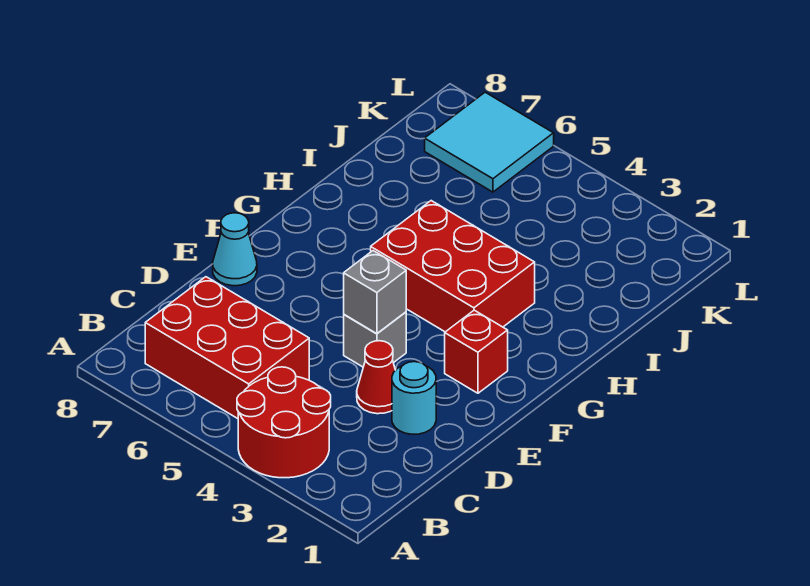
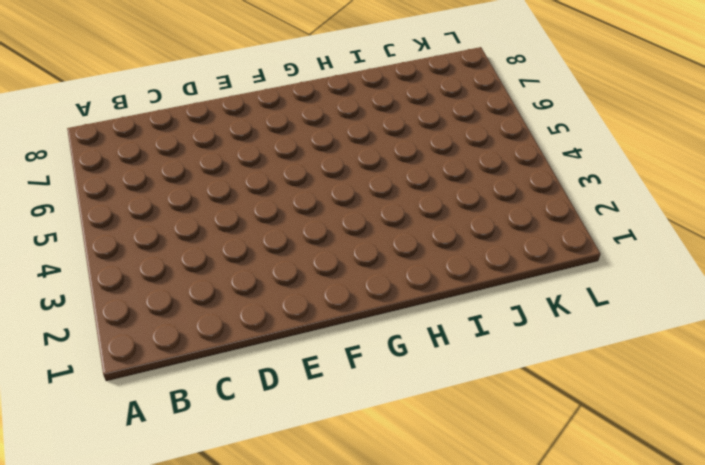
none -> red round brick A3:B4 level 1
none -> red brick B5:C7 level 1

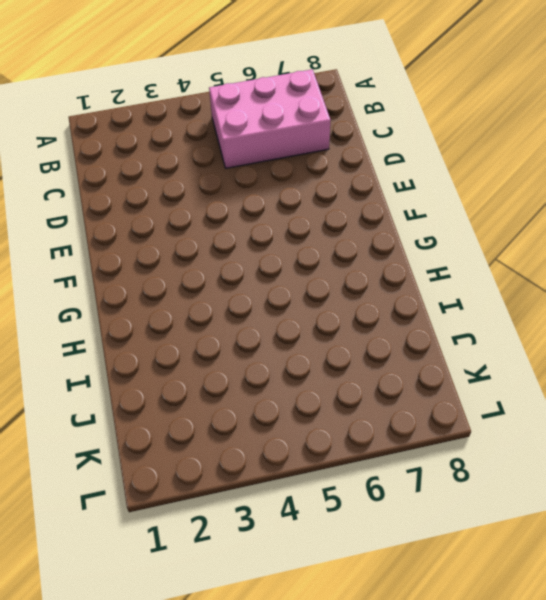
pink brick B5:C7 level 1 -> red brick B5:C7 level 1
none -> red round brick A3:B4 level 1
none -> cyan round brick D2 level 1

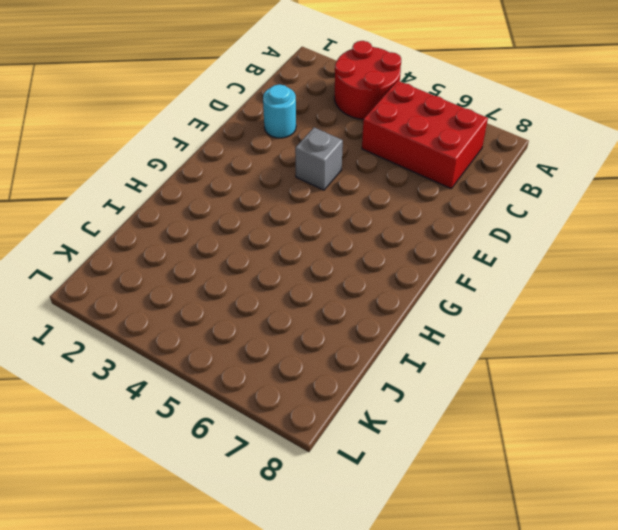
none -> red cone D3 level 1
none -> cyan cone E8 level 1

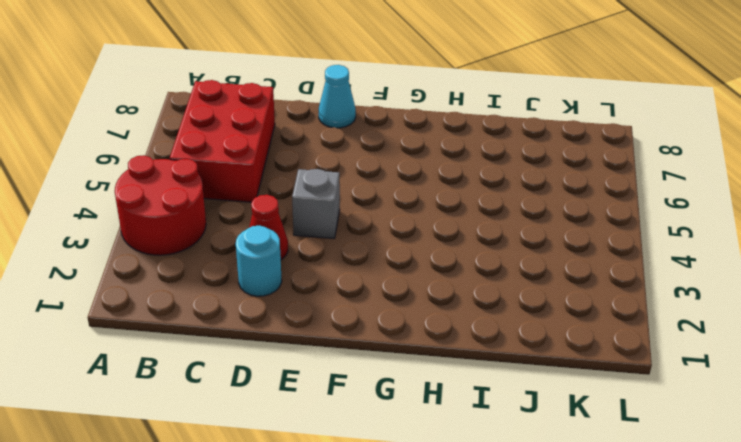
none -> red brick F2 level 1
none -> red brick G3:H5 level 1

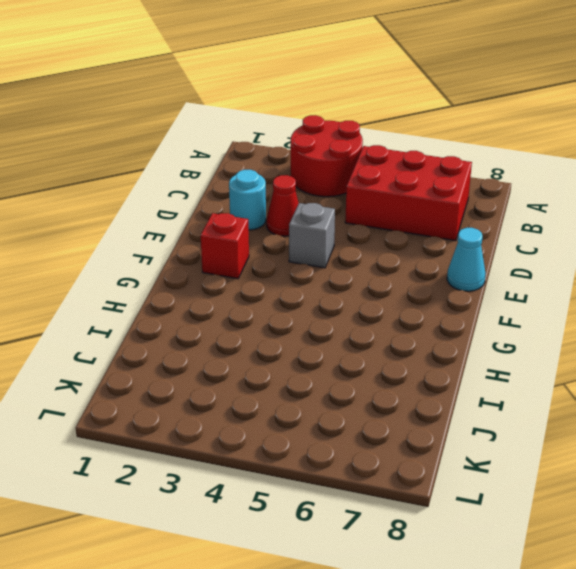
none -> red brick G3:H5 level 1
none -> cyan tile K6:L7 level 1

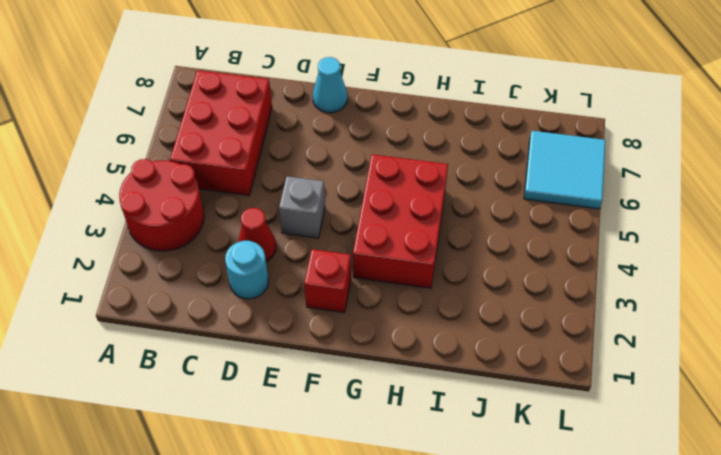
none -> grey brick E4 level 2

